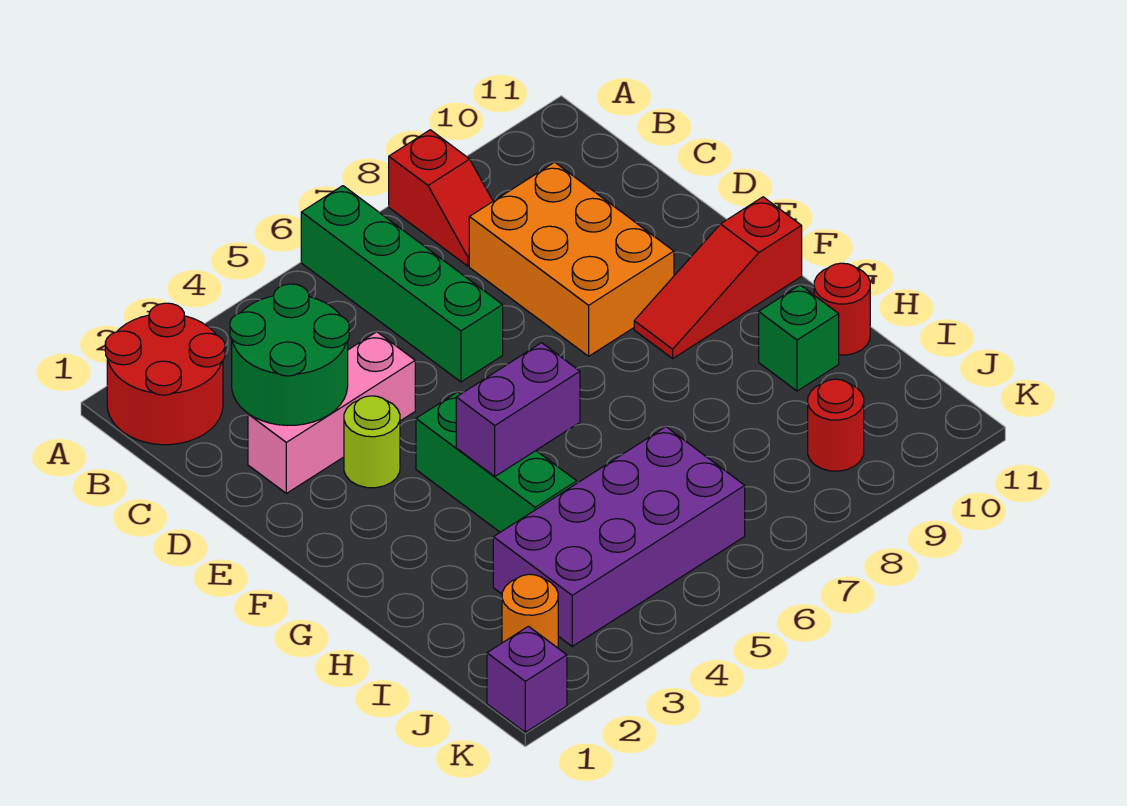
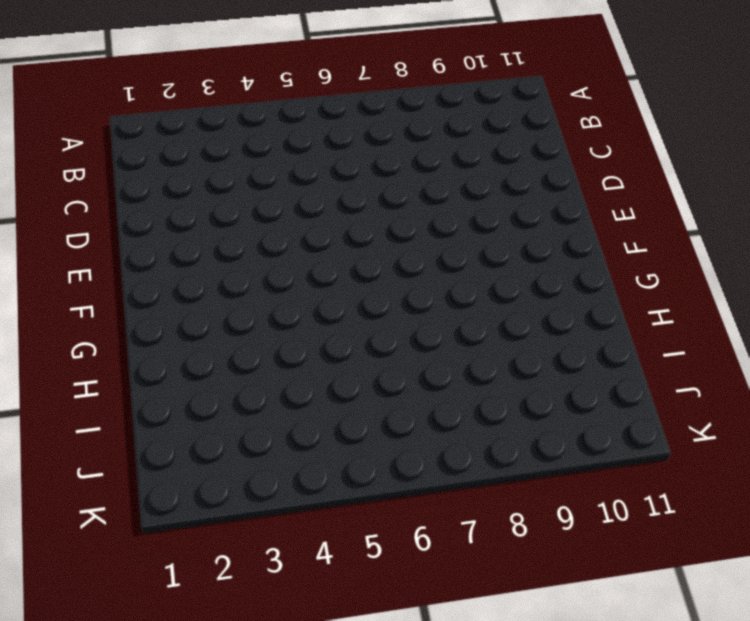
none -> red round brick A1:B2 level 1
none -> green brick A6:D6 level 1
none -> red slope A8:B8 level 1 top A

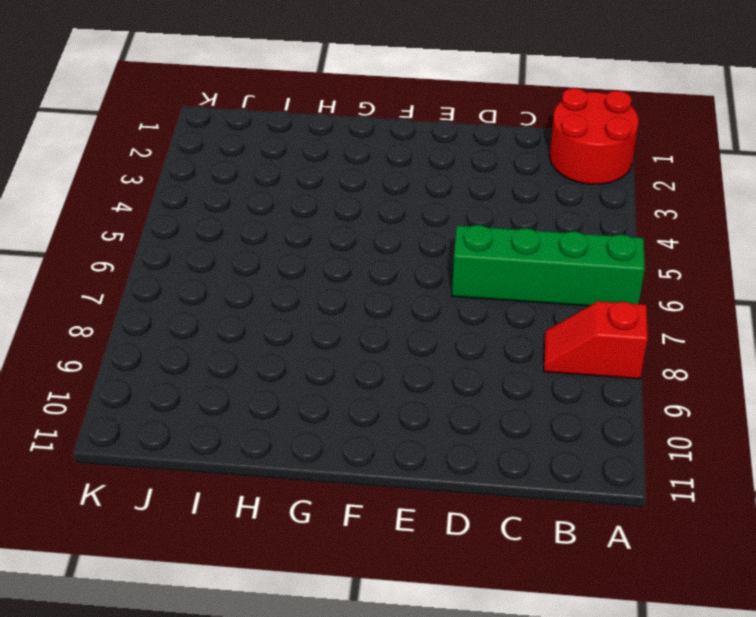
none -> orange brick C8:E9 level 1
none -> pink brick D2:D4 level 1
none -> lime round brick E3 level 1

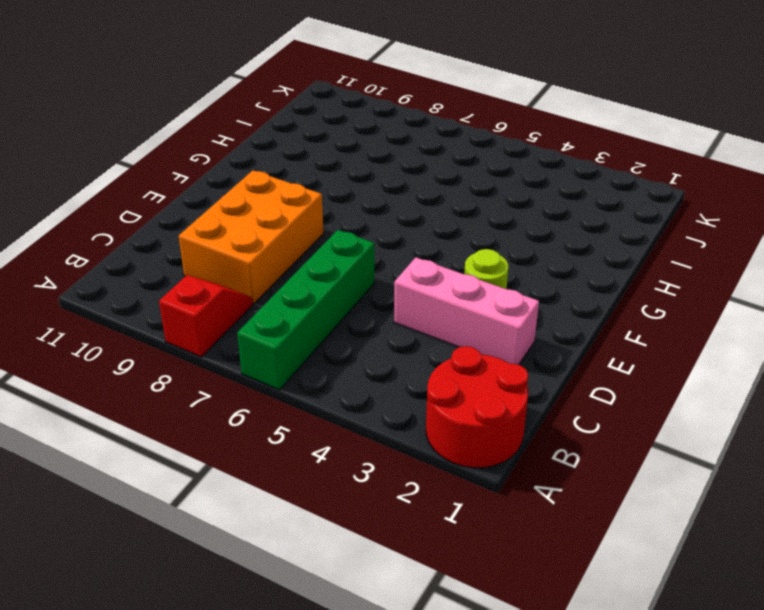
none -> green brick F4:H4 level 1
none -> red slope F9:F11 level 1 top 11
none -> green brick H10 level 1

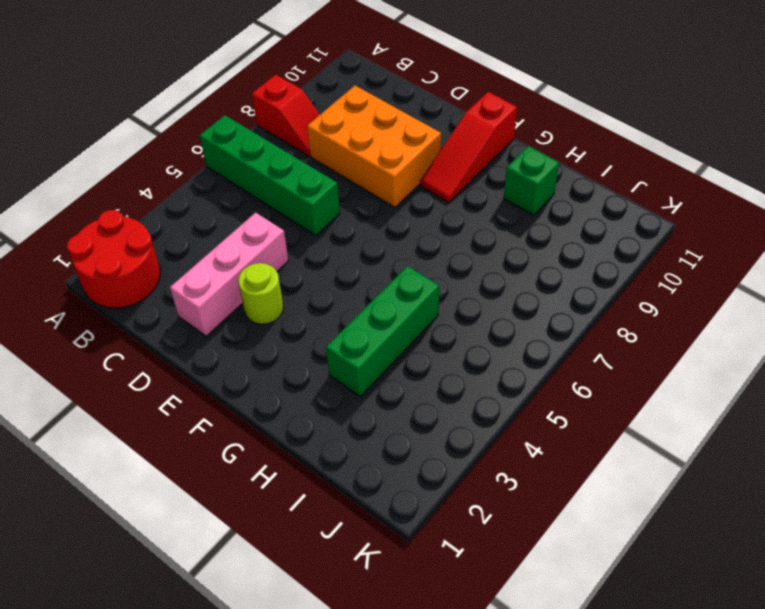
green brick H3:H5 level 1 -> green brick F4:H4 level 1
none -> red round brick H11 level 1
none -> purple brick I3:J6 level 1
none -> orange round brick J2 level 1

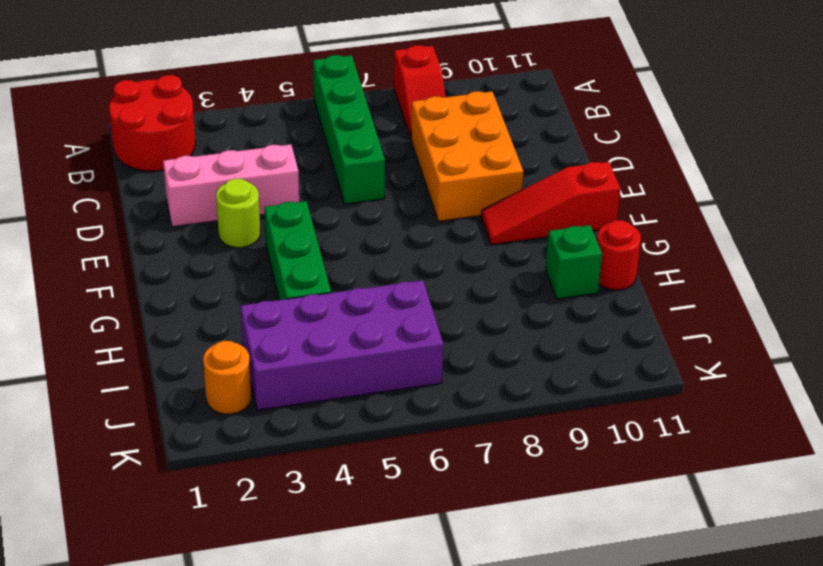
none -> red round brick J9 level 1
none -> purple brick K1 level 1
none -> green round brick C2:D3 level 2

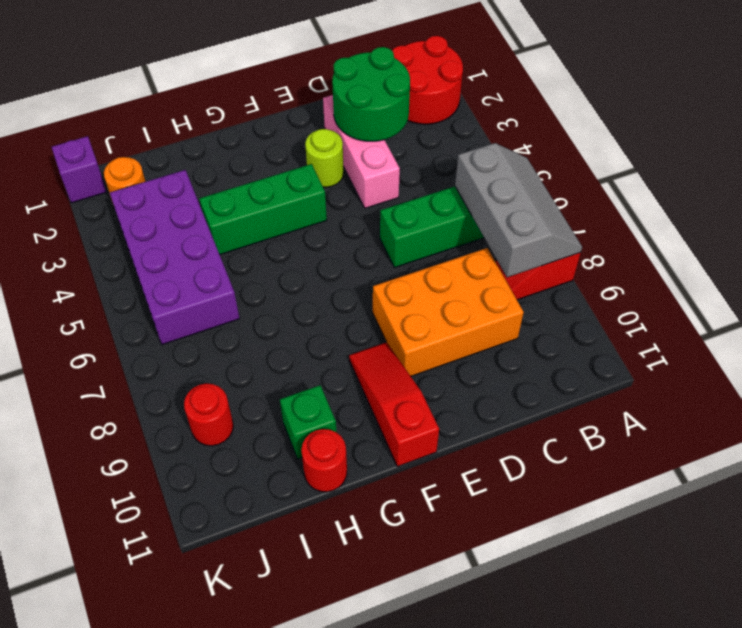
grey slope A6:B8 level 2 top B -> none
none -> purple brick G4:G5 level 2

